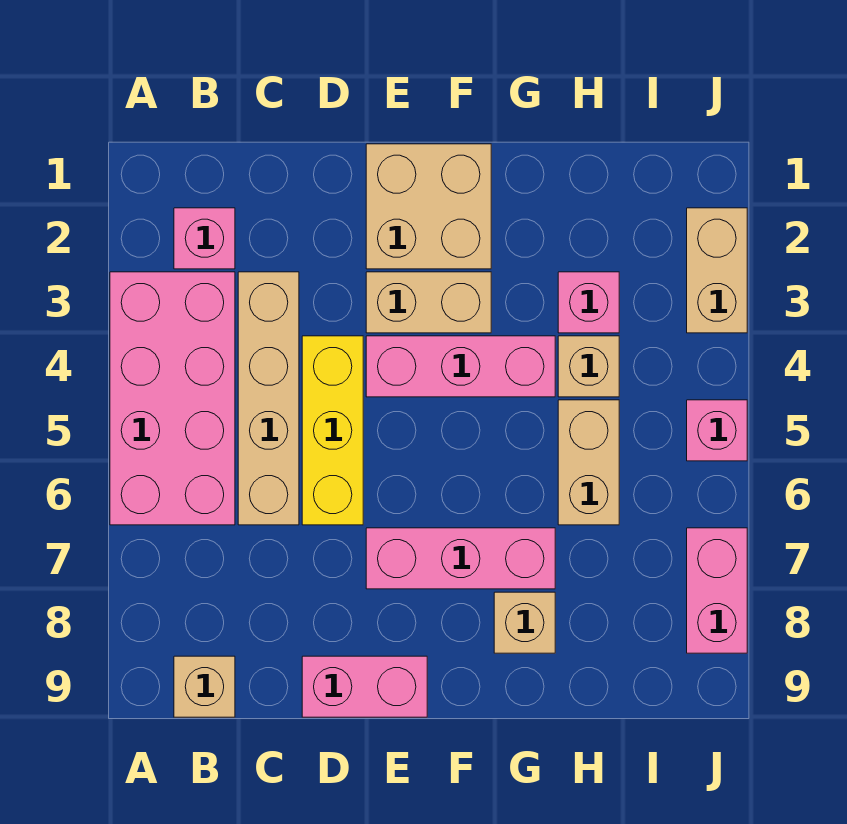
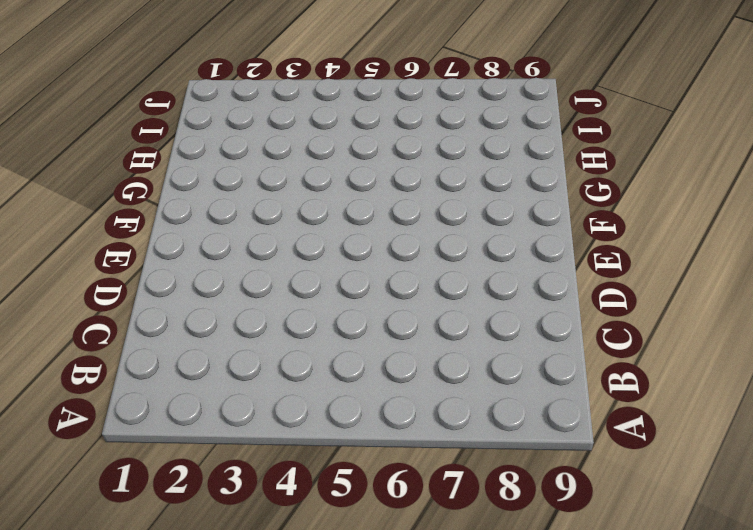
none -> pink brick A3:B6 level 1
none -> pink brick B2 level 1
none -> tan brick B9 level 1

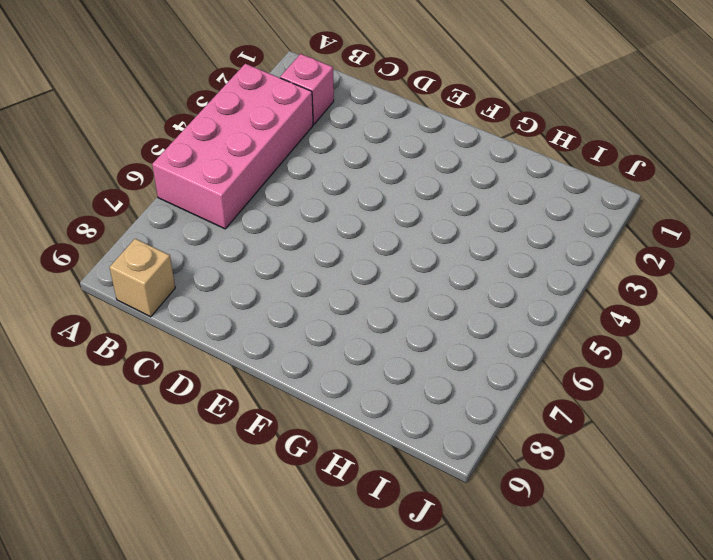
none -> tan brick C3:C6 level 1
none -> yellow brick D4:D6 level 1
none -> pink brick D9:E9 level 1

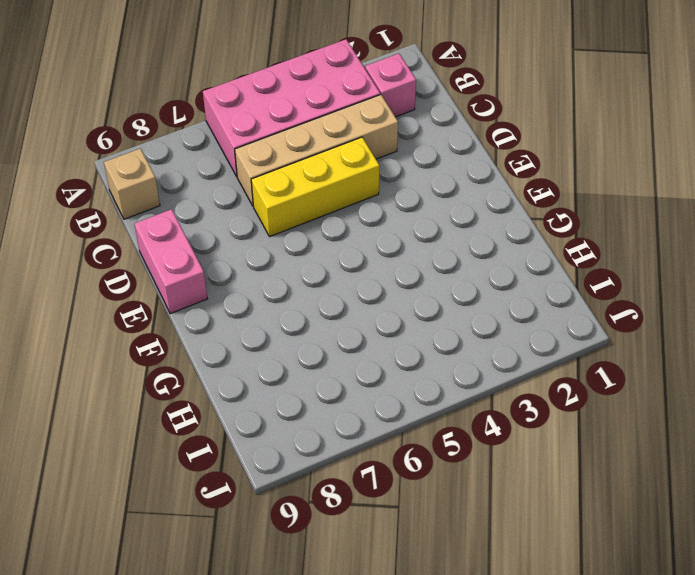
none -> tan brick E1:F2 level 1
none -> tan brick E3:F3 level 1
none -> pink brick E4:G4 level 1

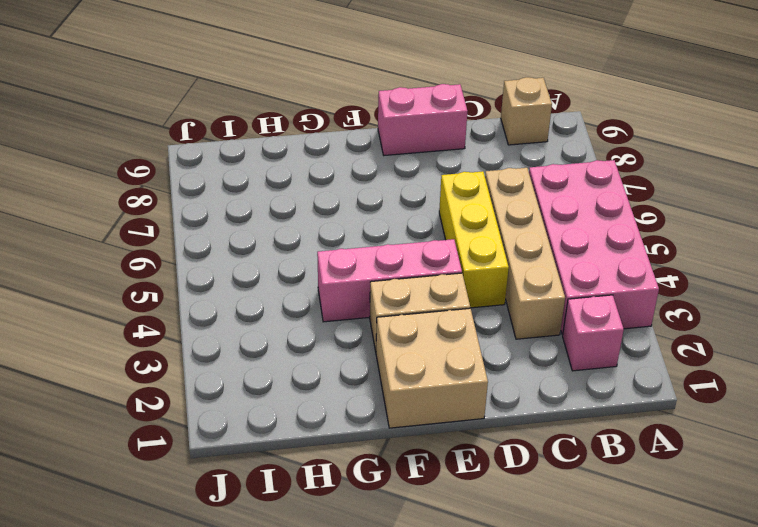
none -> pink brick E7:G7 level 1
none -> tan brick G8 level 1
none -> pink brick H3 level 1

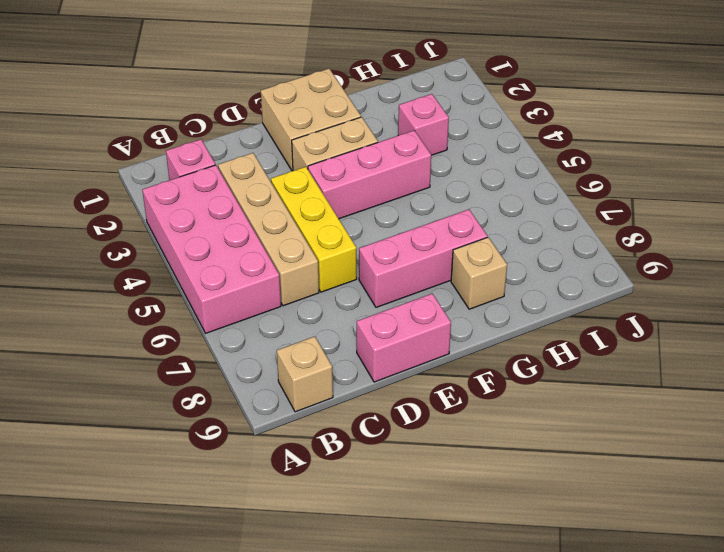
none -> tan brick H4 level 1
none -> tan brick H5:H6 level 1
none -> tan brick J2:J3 level 1

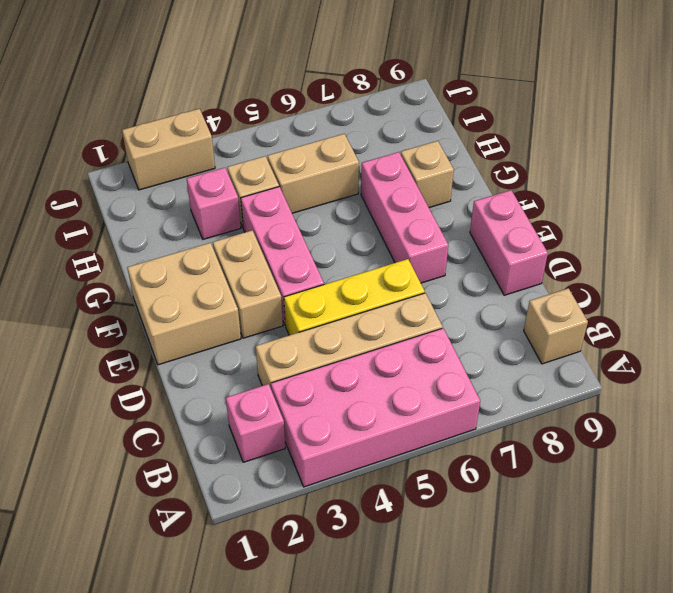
none -> pink brick J5 level 1
none -> pink brick J7:J8 level 1

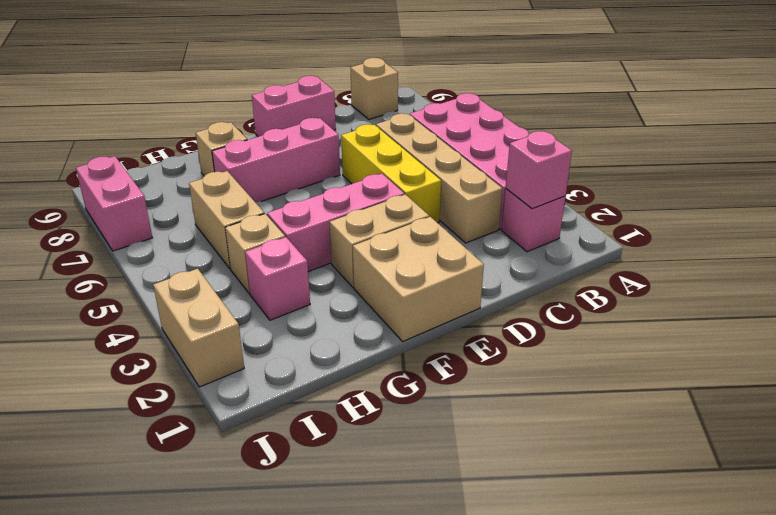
pink brick B2 level 2 -> pink brick J5 level 1

